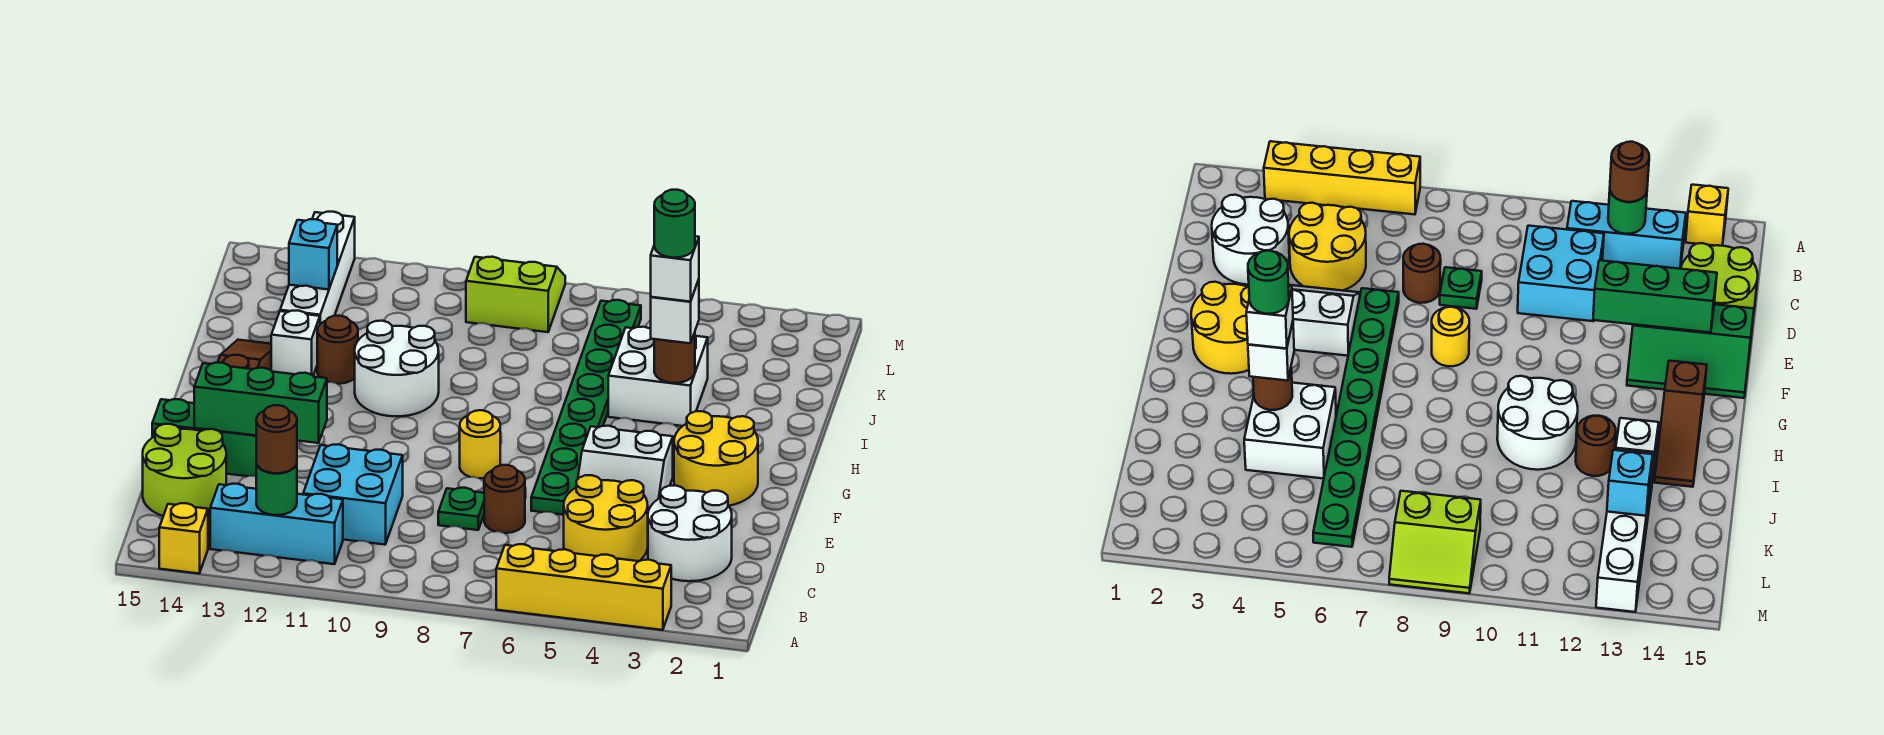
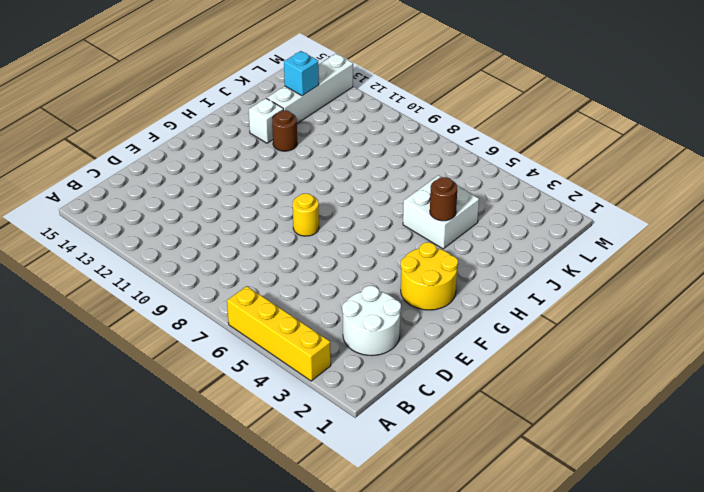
none -> yellow brick A14 level 1
none -> cyan brick B11:B13 level 1
none -> yellow round brick C4:D5 level 1

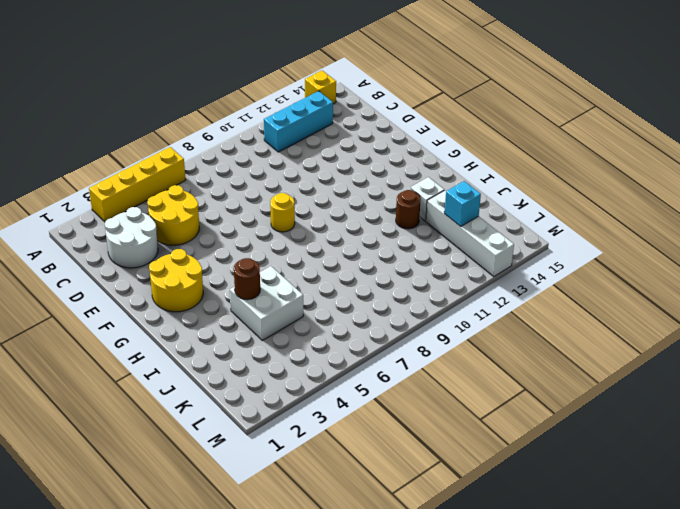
none -> cyan brick C10:D11 level 1
none -> lime round brick C14:D15 level 1
none -> brown round brick D7 level 1

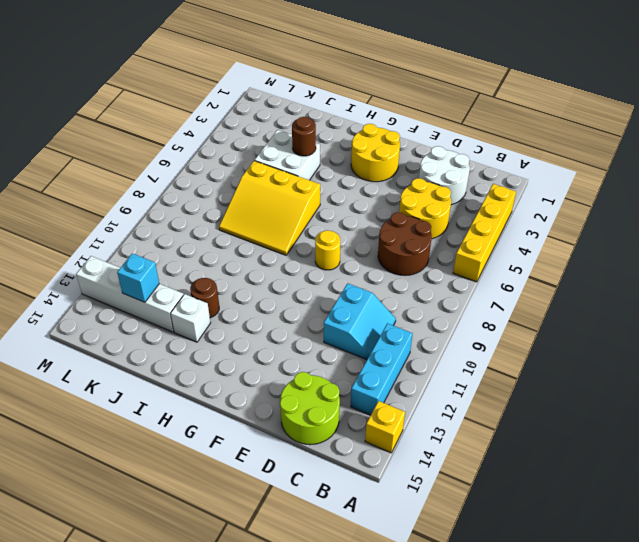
brown round brick C6:D7 level 1 -> brown round brick D7 level 1
cyan slope C10:D11 level 1 top D -> cyan brick C10:D11 level 1
yellow slope H6:J8 level 1 top 6 -> green plate E6:L6 level 1
none -> green plate D8 level 1
none -> white slope E4:F5 level 1 top F
none -> green slope E13:F15 level 1 top E

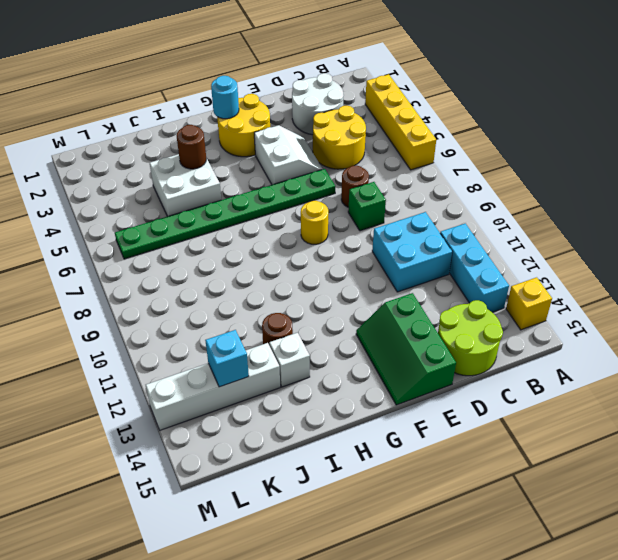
green brick D8 level 1 -> green plate D8 level 1
cyan round brick G2 level 2 -> none
none -> brown slope G14:I14 level 1 top G
none -> white round brick H10:I11 level 1
none -> lime slope L8:M9 level 1 top L

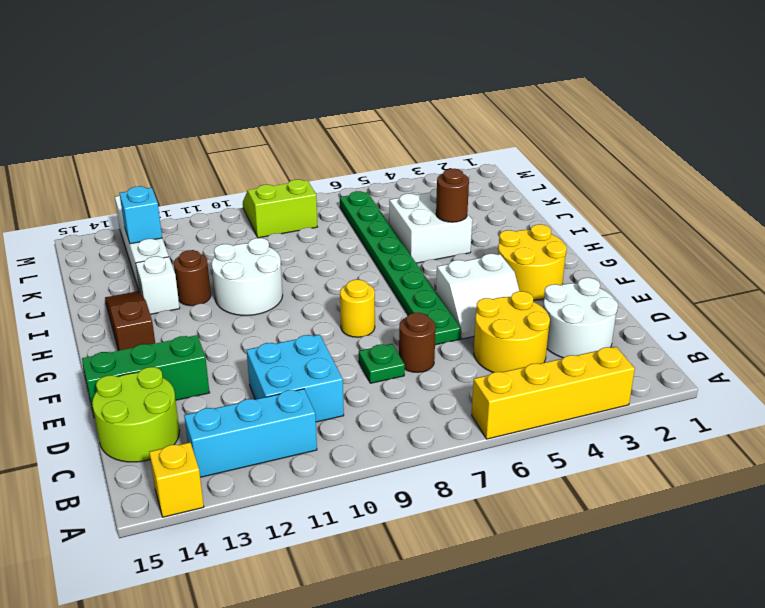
none -> green round brick B12 level 2
none -> green brick E12:E14 level 2
none -> brown round brick B12 level 3

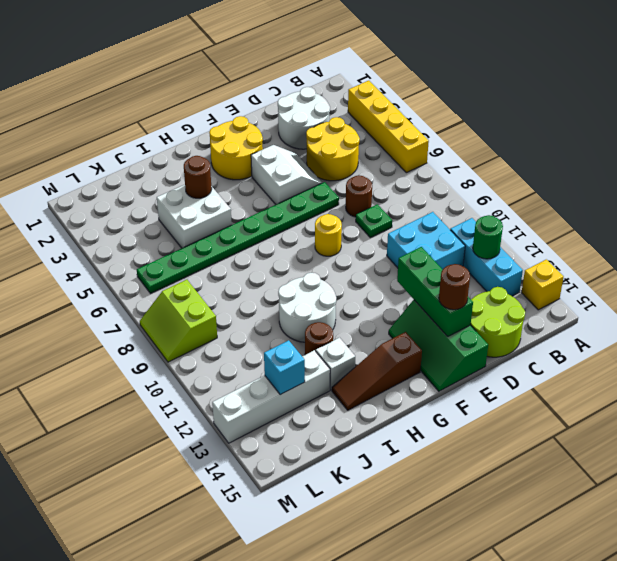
brown round brick E14 level 3 -> brown round brick B12 level 3
none -> white brick I4 level 3
none -> white brick I4 level 4
none -> green round brick I4 level 5

